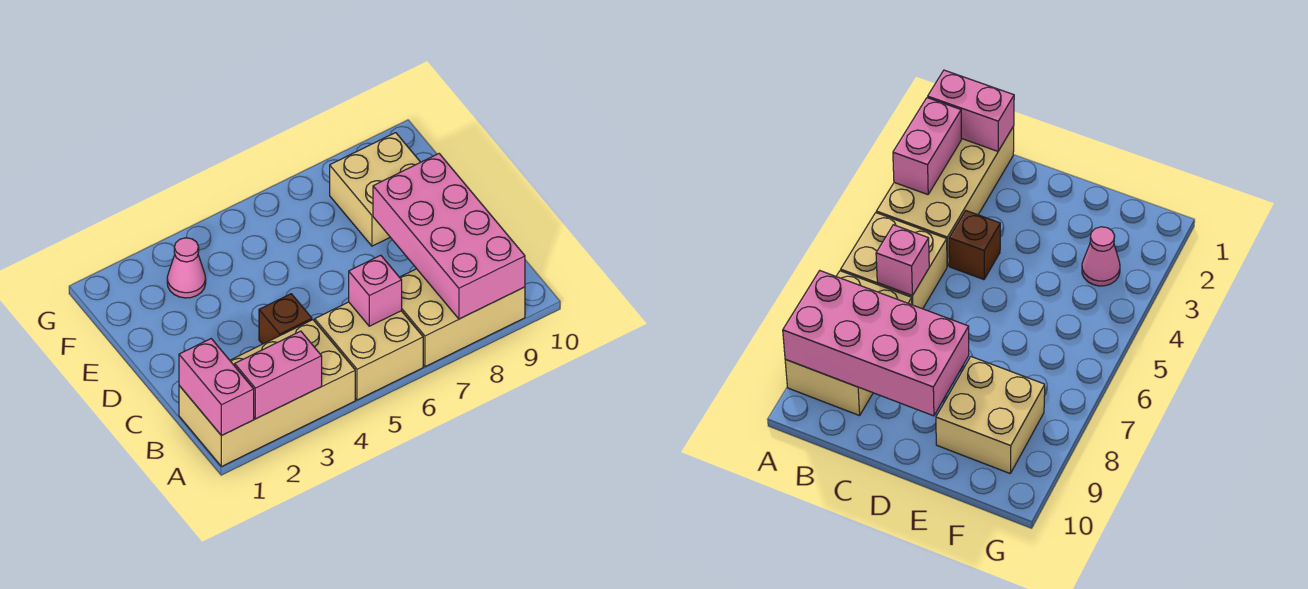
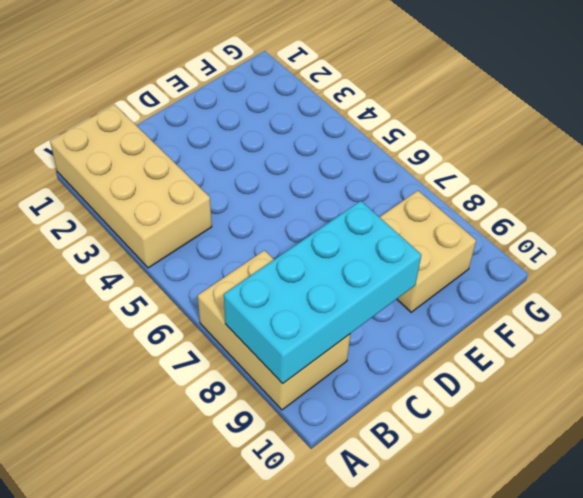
cyan brick A8:D9 level 2 -> pink brick A8:D9 level 2
none -> tan brick A5:B6 level 1
none -> brown brick C4 level 1

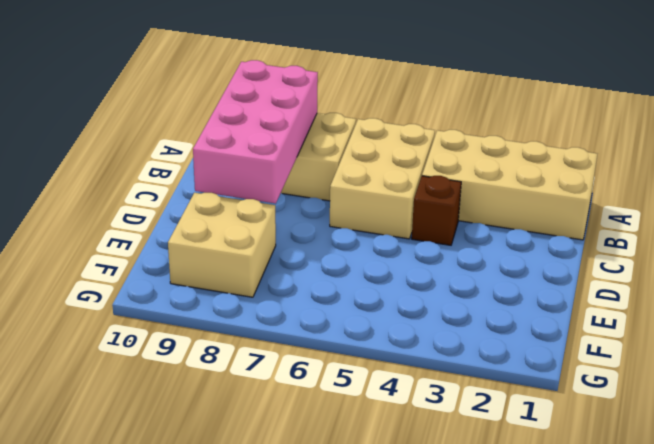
tan brick A5:C6 level 1 -> tan brick A5:B6 level 1
none -> pink cone F3 level 1
none -> pink brick A1:B1 level 2

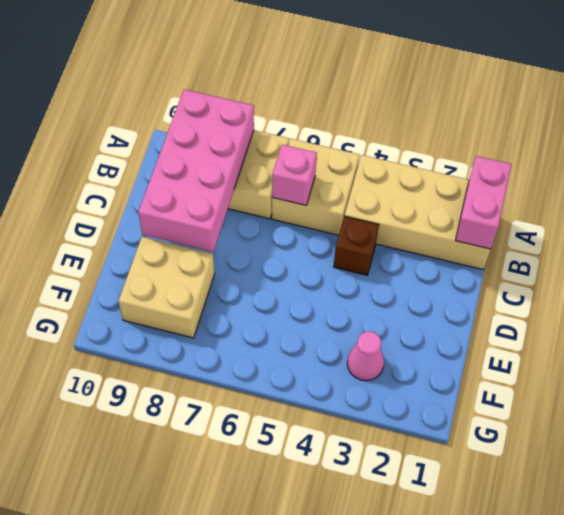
none -> pink brick A2:A3 level 2

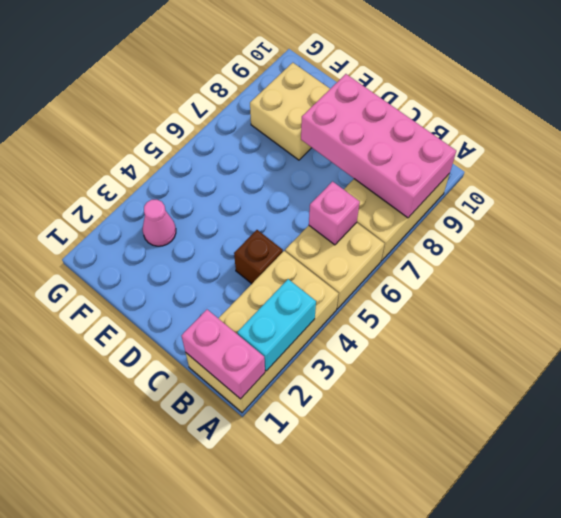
cyan brick A2:A3 level 2 -> pink brick A2:A3 level 2

